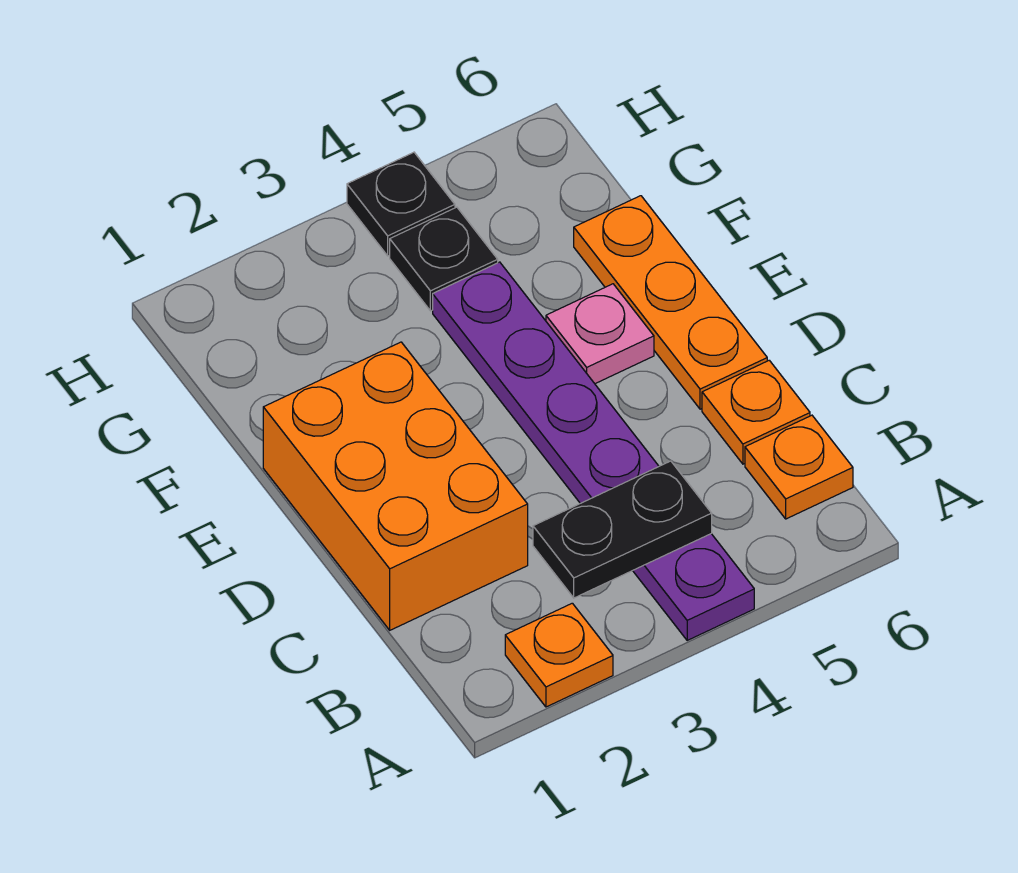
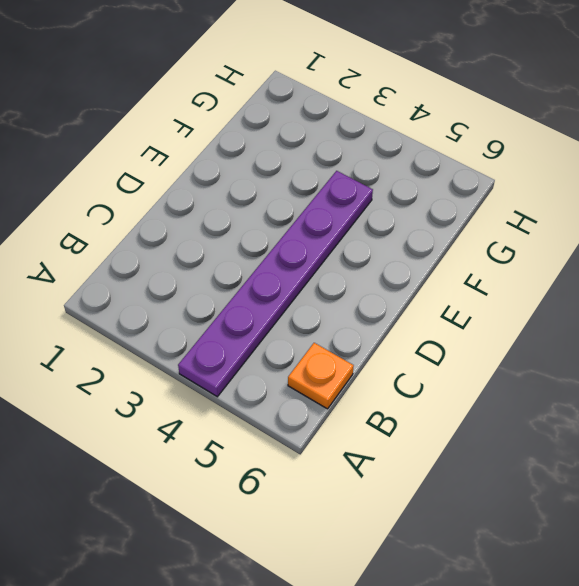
none -> orange plate A2 level 1
none -> orange brick C1:E2 level 1

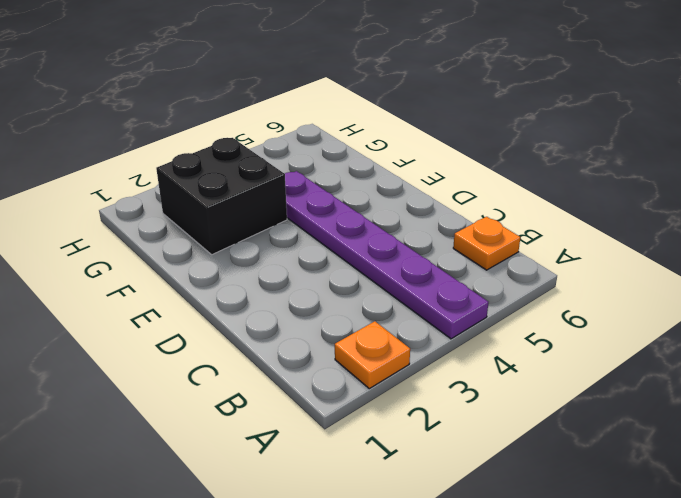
black brick F2:G3 level 1 -> none
none -> orange brick C1:E2 level 1
none -> orange plate C6 level 1

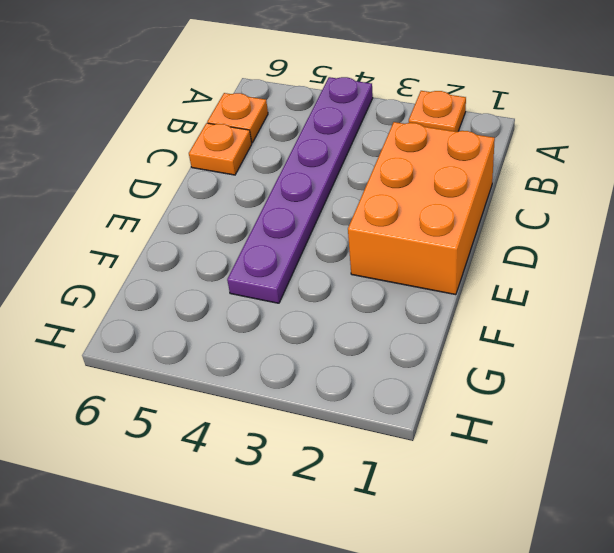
none -> orange plate D6:F6 level 1
none -> pink plate E5 level 1

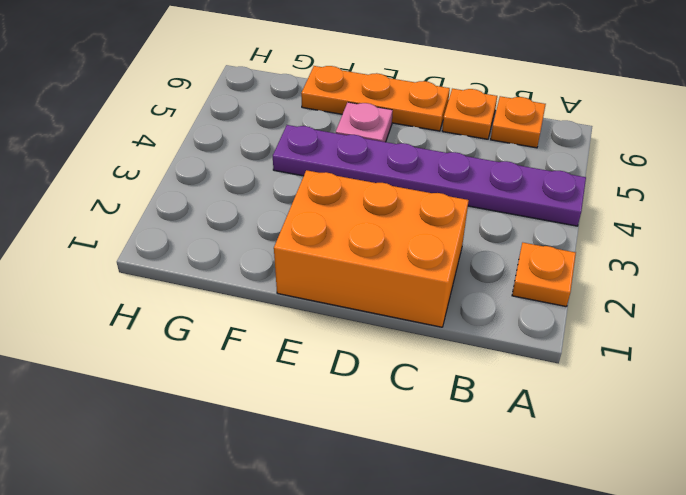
none -> black plate G4 level 1
none -> black plate H4 level 1

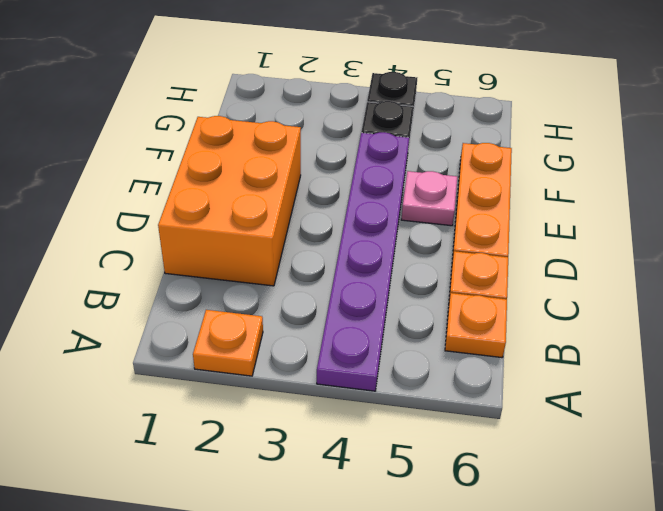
none -> black plate B3:B4 level 2

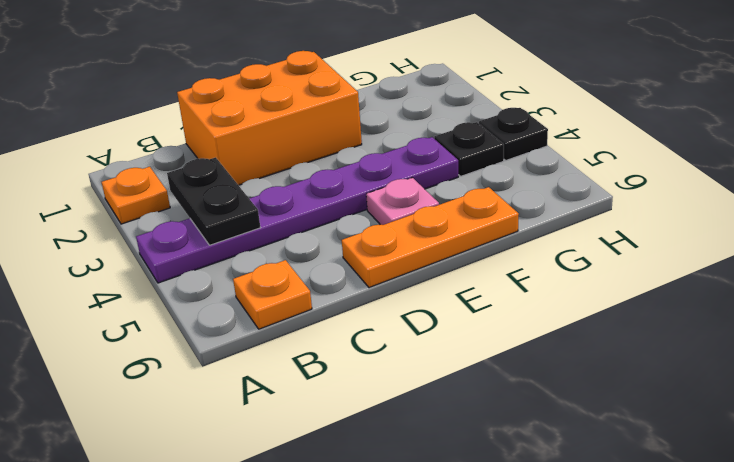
none -> orange plate C6 level 1

